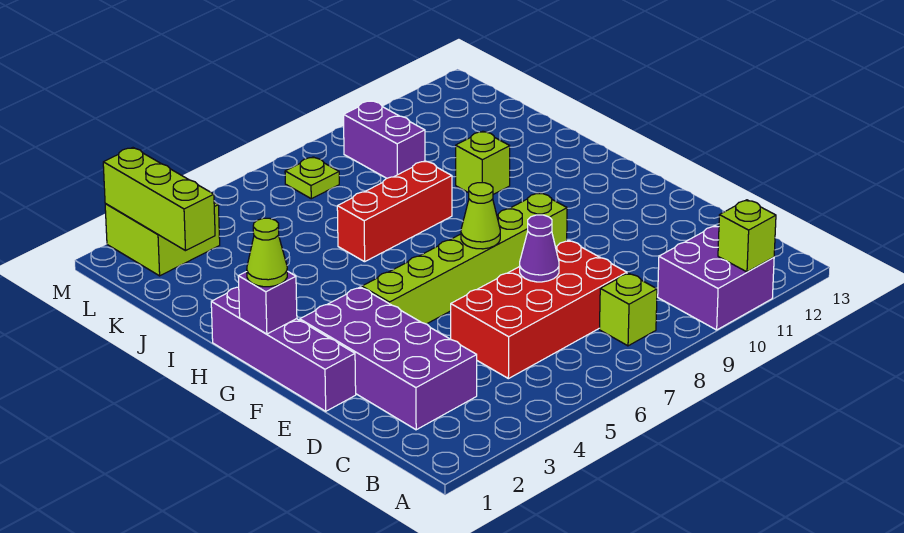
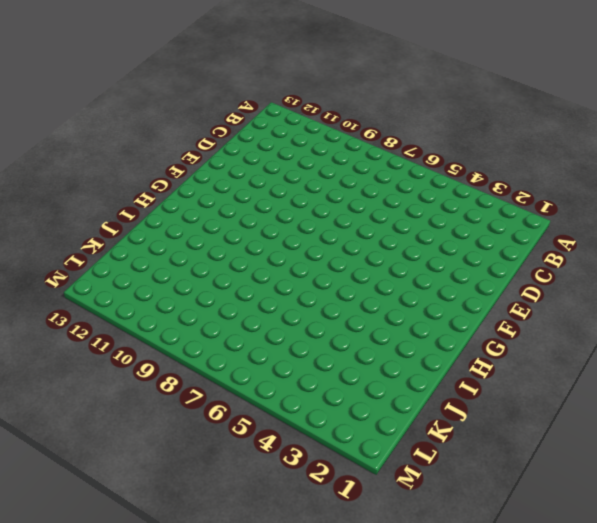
none -> purple brick A10:B11 level 1
none -> lime brick B8 level 1
none -> purple brick C2:F3 level 1

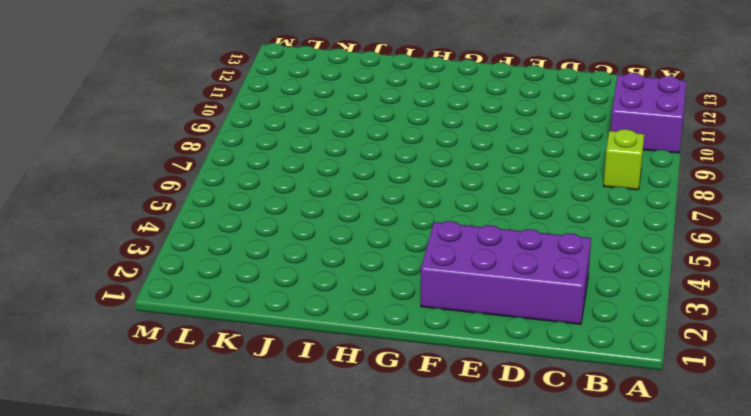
none -> red brick C5:D8 level 1
none -> purple brick E1:H1 level 1
none -> lime brick F4:F9 level 1

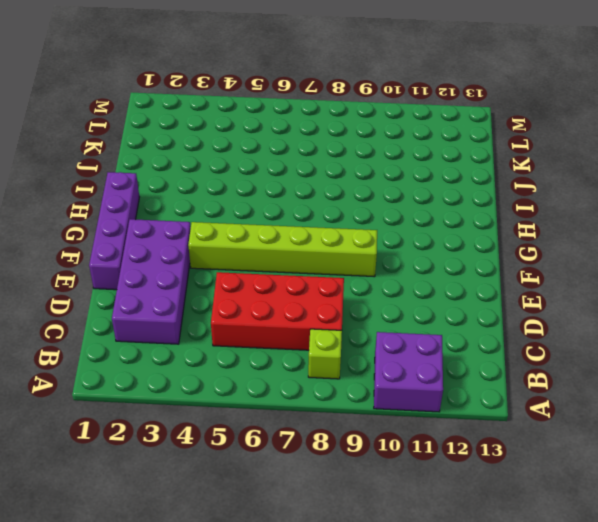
none -> red brick I6:I8 level 1
none -> lime brick I10 level 1
none -> purple brick K9:L9 level 1

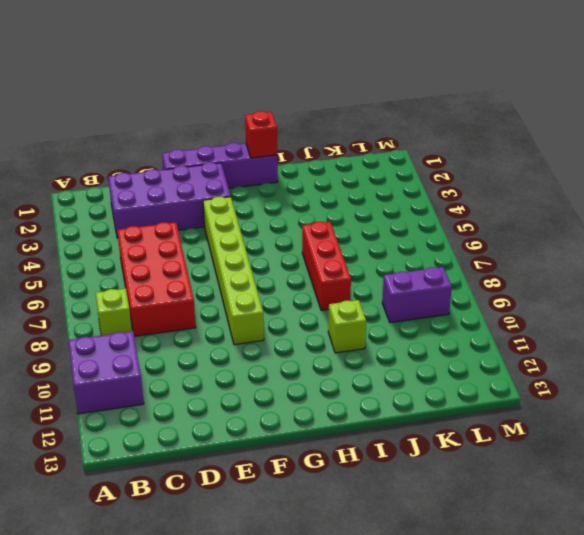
red brick H1 level 2 -> none
none -> lime brick L2:M3 level 1
none -> lime plate L7 level 1
none -> lime brick A11 level 2

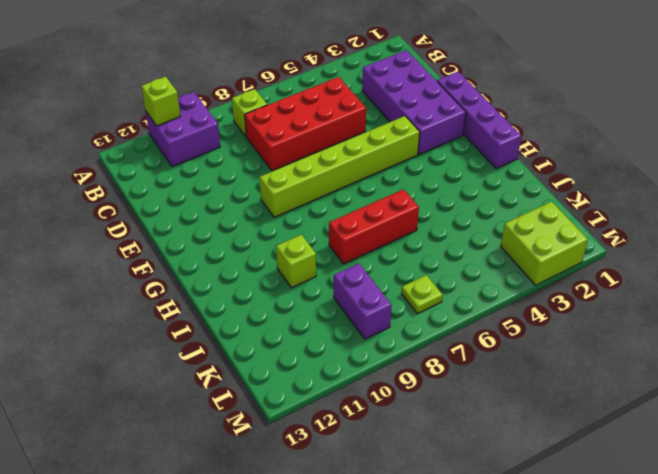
none -> purple cone D7 level 2
none -> lime cone F7 level 2
none -> purple brick G1 level 2

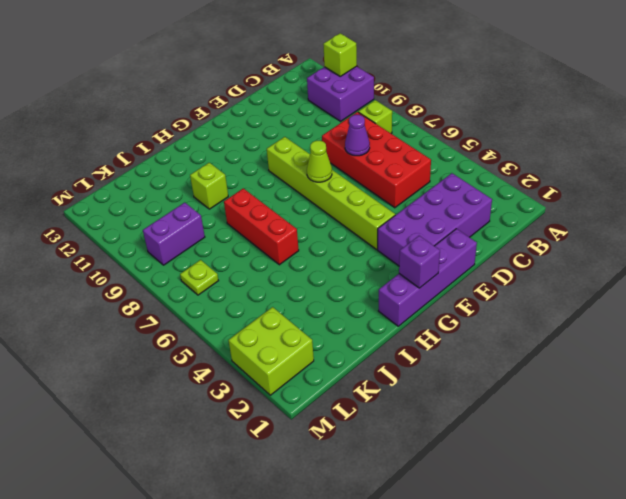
none -> lime brick K2:M2 level 2
none -> lime cone G1 level 3

